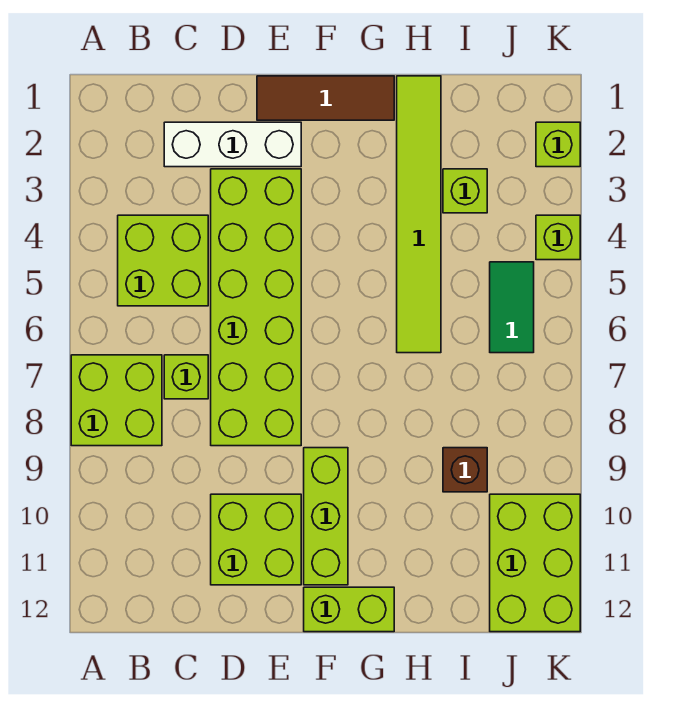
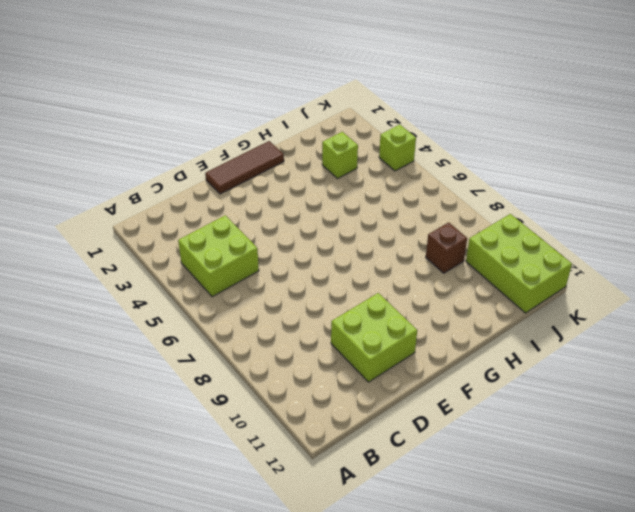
none -> lime brick A7:B8 level 1
none -> white brick C2:E2 level 1
none -> lime brick C7 level 1

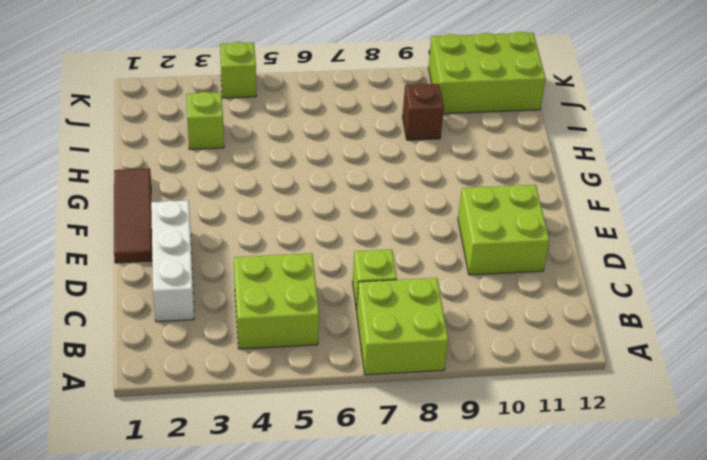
none -> lime brick D3:E8 level 1
none -> lime brick F9:F11 level 1
none -> lime brick F12:G12 level 1

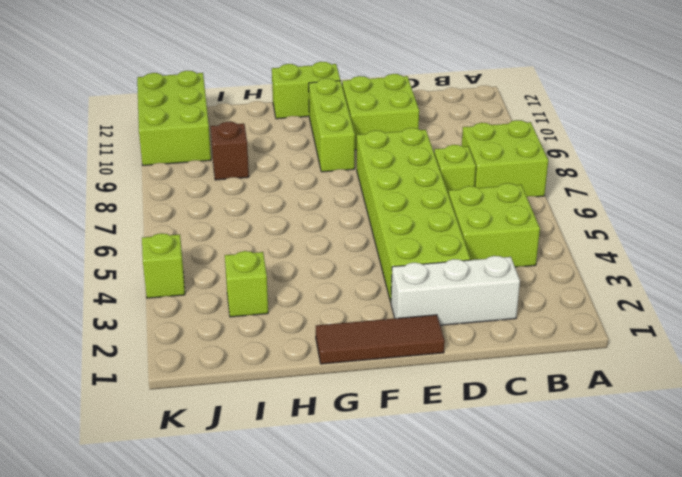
none -> lime tile H1:H6 level 1
none -> green tile J5:J6 level 1
none -> lime brick K2 level 1

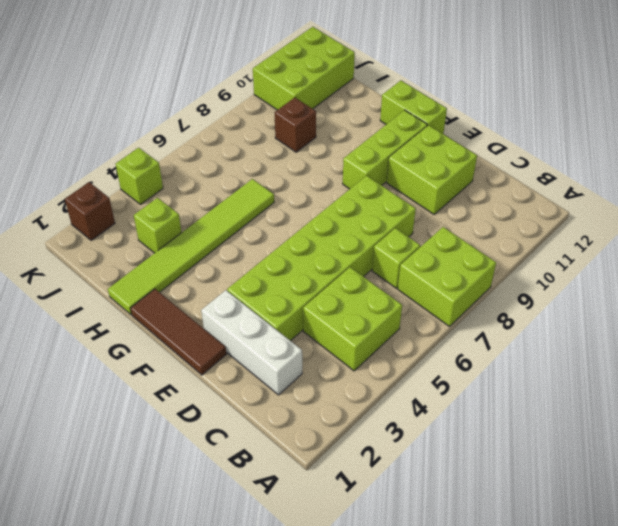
brown brick K2 level 1 -> lime brick K2 level 1
none -> green tile J5:J6 level 1

